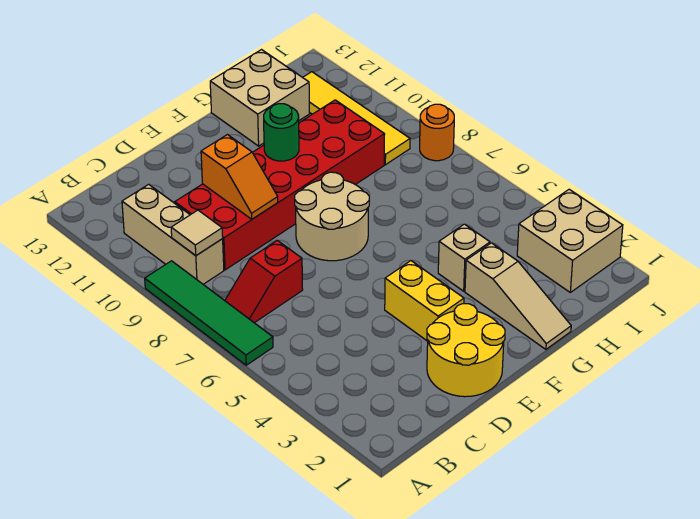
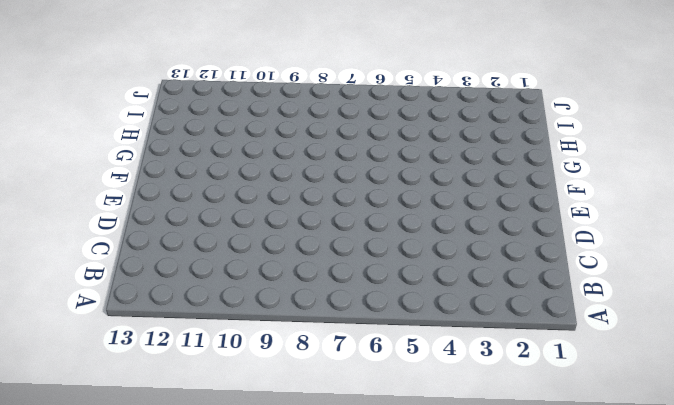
none -> green tile A6:A9 level 1
none -> red slope B7:C7 level 1 top C
none -> tan brick B9:B11 level 1

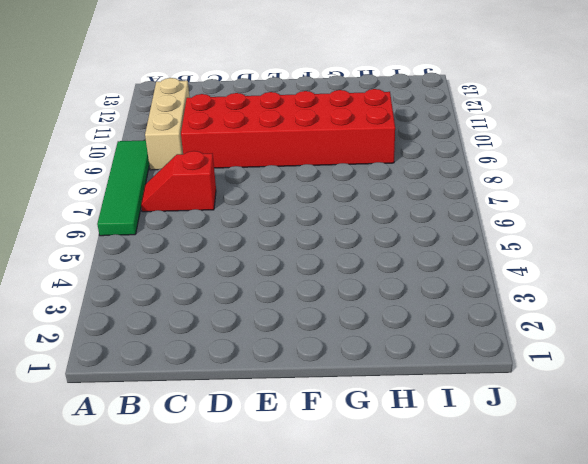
none -> yellow round brick D1:E2 level 1
none -> yellow brick E3:E4 level 1
none -> tan round brick E7:F8 level 1

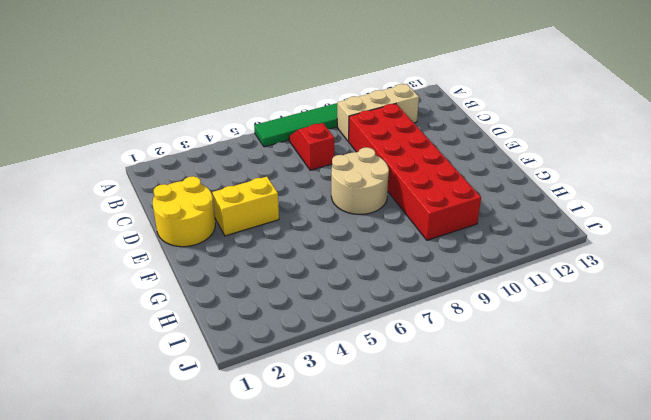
none -> tan slope G1:G3 level 1 top 3
none -> tan brick G4 level 1
none -> tan brick G12:H13 level 1

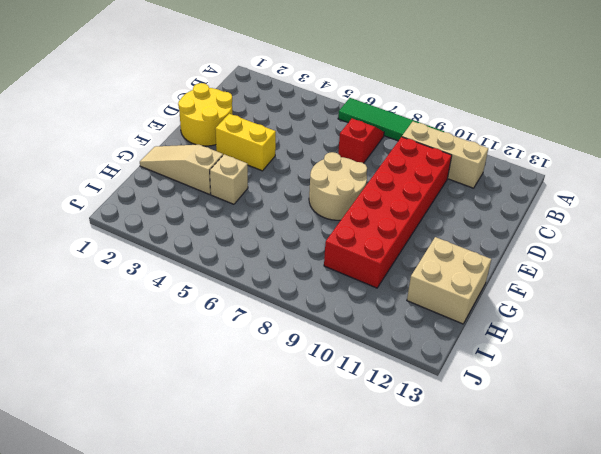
none -> tan brick I2:J3 level 1
none -> yellow tile I9:I12 level 1
none -> orange round brick J8 level 1

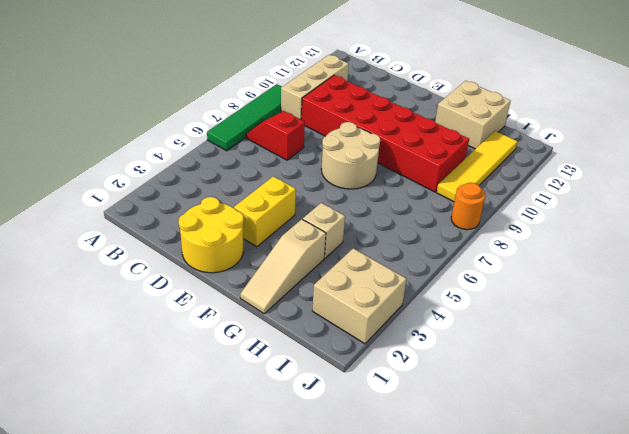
none -> tan tile B9 level 2
none -> orange slope D9:D10 level 2 top 10
none -> green round brick F10 level 2

